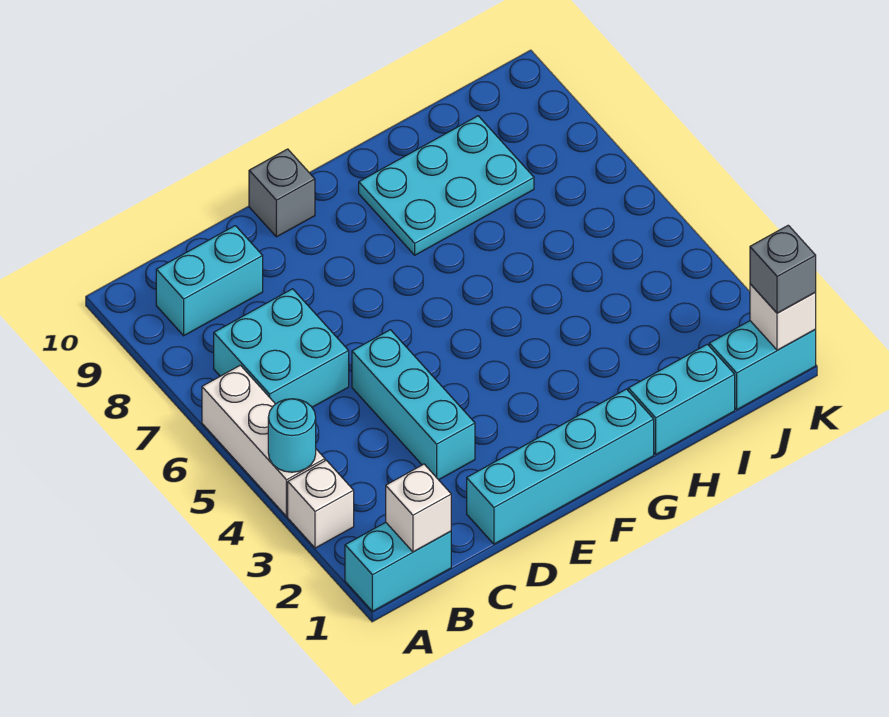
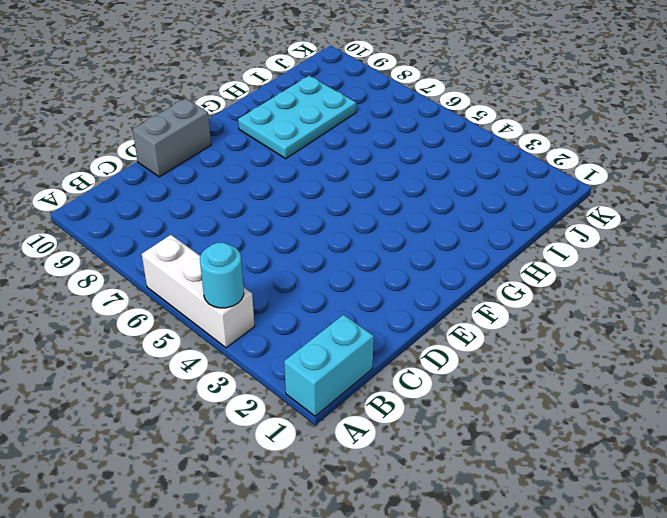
grey brick D10:E10 level 1 -> grey brick E10 level 1
none -> white brick A3 level 1
none -> cyan brick B6:C7 level 1
none -> cyan brick B9:C9 level 1

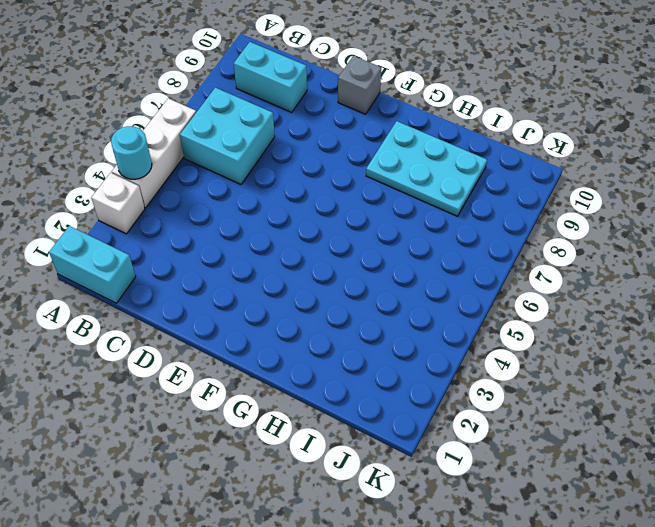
none -> cyan brick D1:G1 level 1
none -> cyan brick D3:D5 level 1
none -> cyan brick H1:I1 level 1

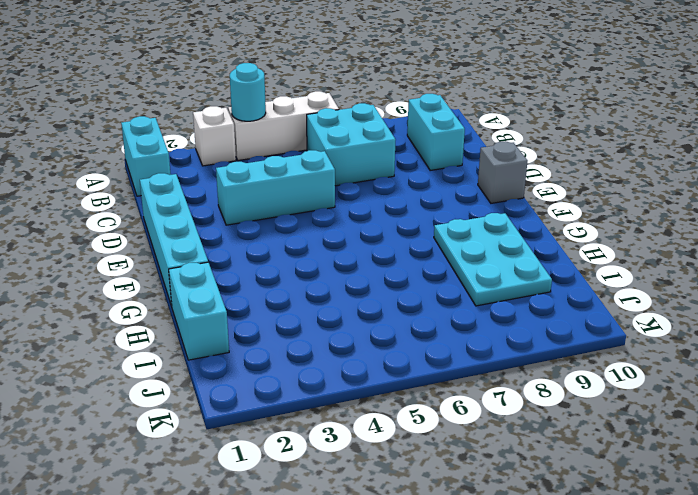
none -> cyan brick J1:K1 level 1
none -> white brick B1 level 2
none -> white brick K1 level 2

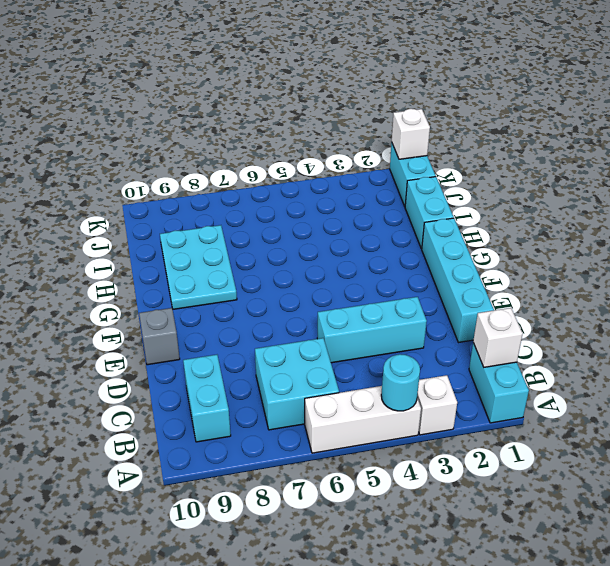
none -> grey brick K1 level 3

